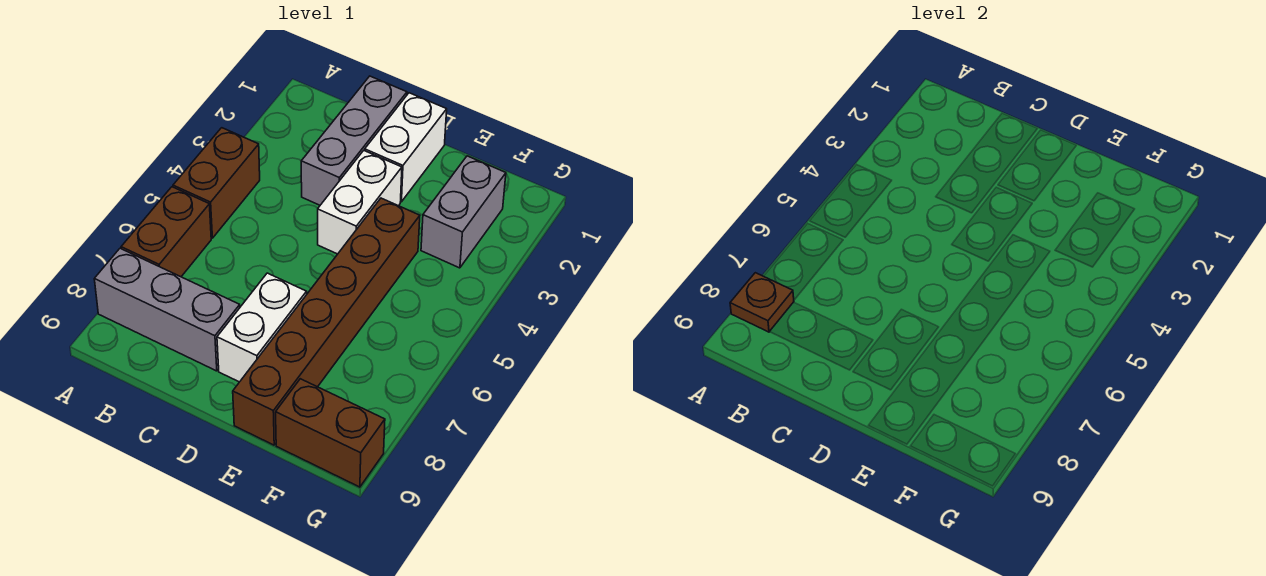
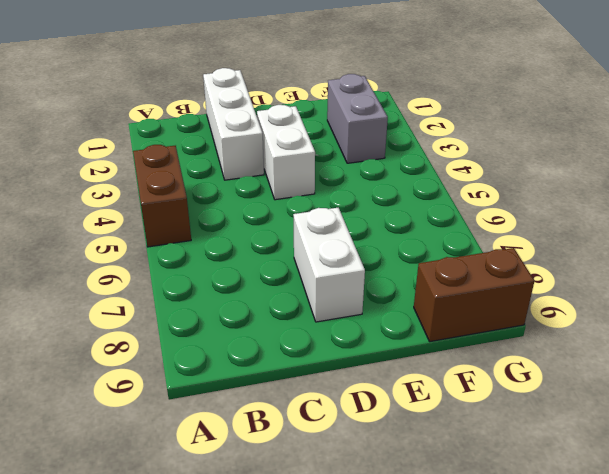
white brick C1:C3 level 1 -> grey brick C1:C3 level 1
none -> brown brick A6:A7 level 1
none -> grey brick A8:C8 level 1

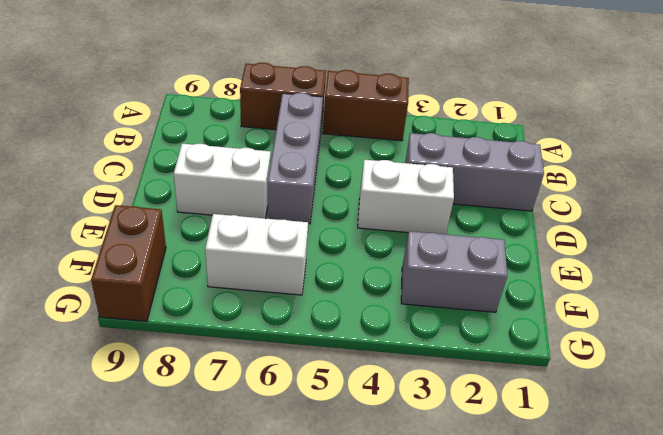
grey brick B6:D6 level 1 -> grey brick A8:C8 level 1
white brick F6:F7 level 1 -> white brick D1:D2 level 1
none -> brown brick E4:E9 level 1
none -> brown plate A8 level 2

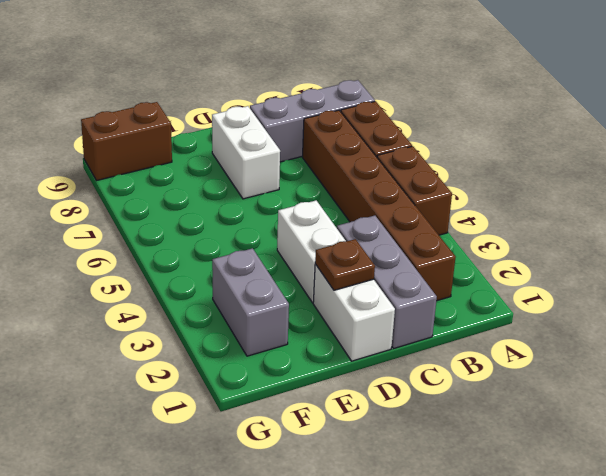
brown brick B2:B7 level 1 -> brown brick E4:E9 level 1
brown plate D2 level 2 -> brown plate A8 level 2

